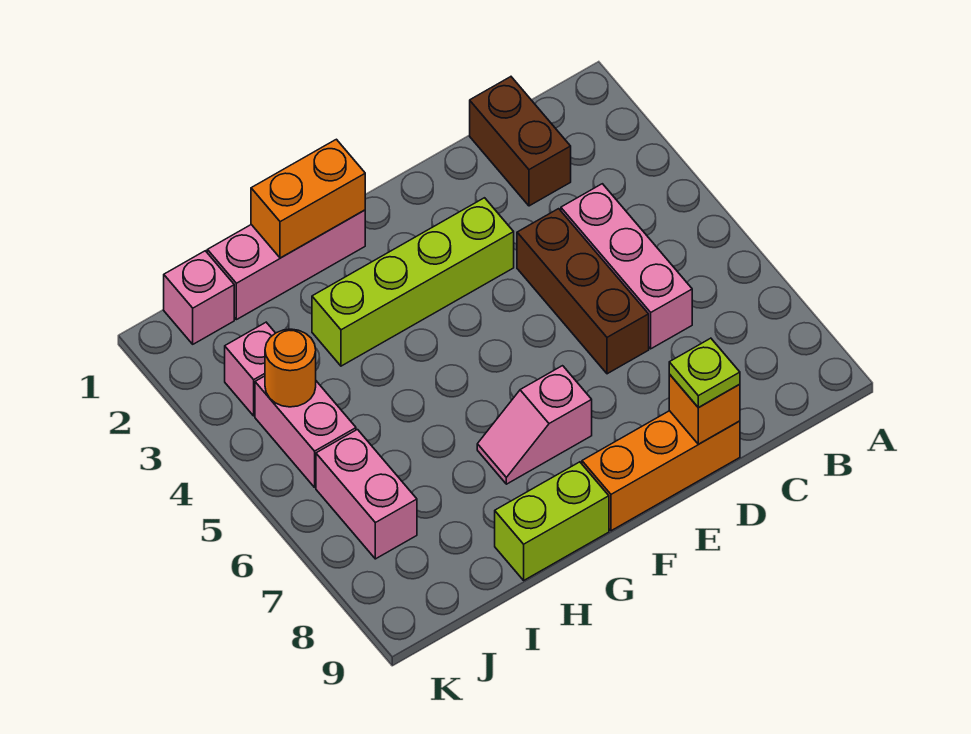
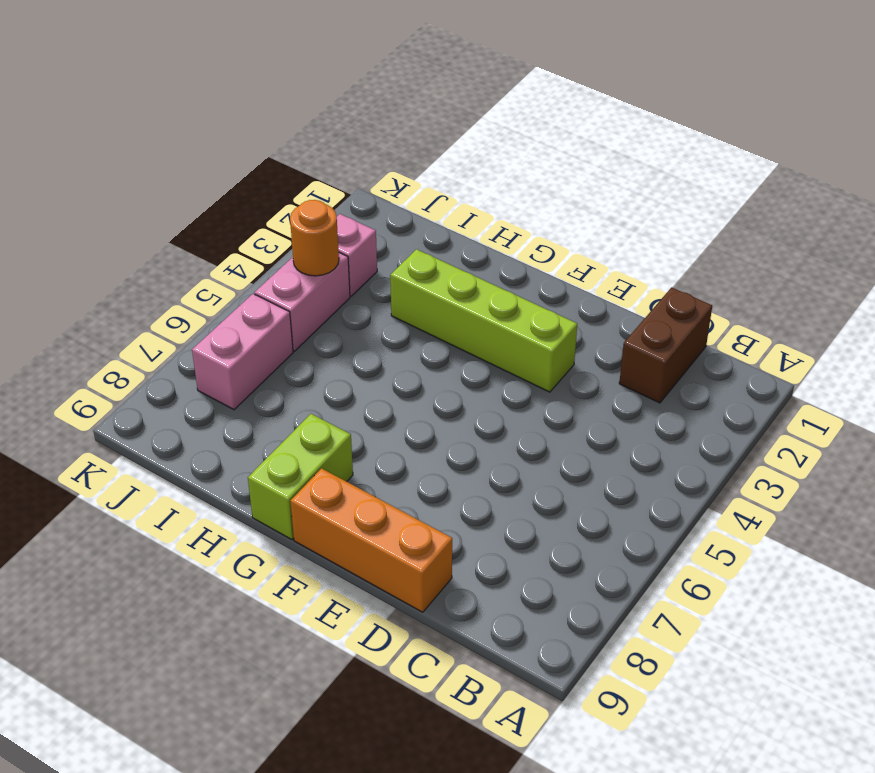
lime brick G8:G9 level 1 -> lime brick G9:H9 level 1
none -> pink brick C4:C6 level 1
none -> brown brick D4:D6 level 1
none -> pink slope F7:G7 level 1 top F

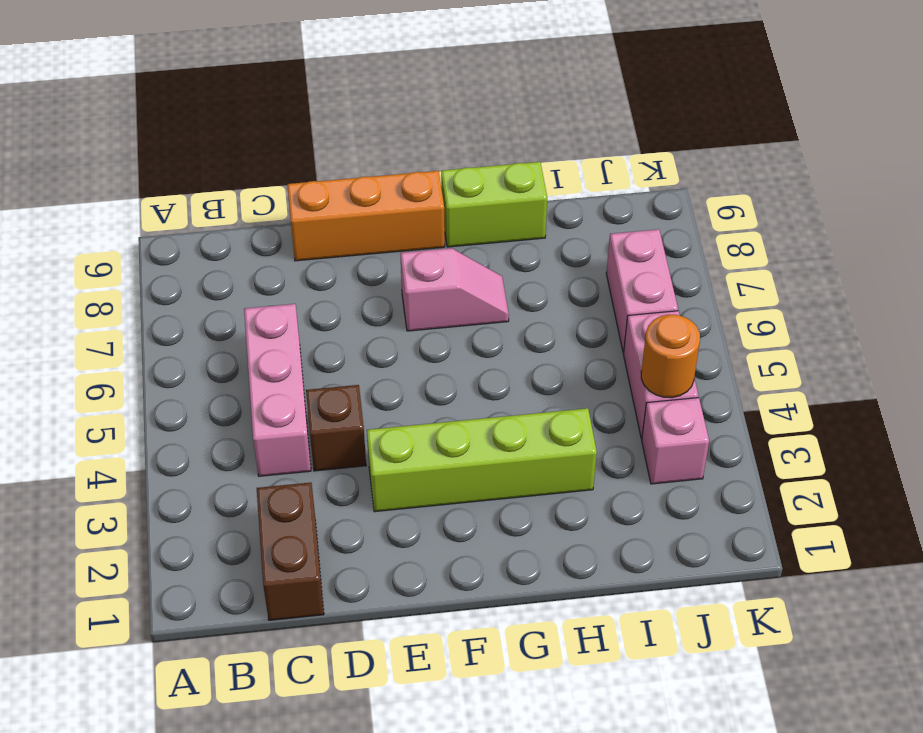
brown brick D4 level 1 -> brown brick D4:D6 level 1
none -> pink brick G1:I1 level 1
none -> pink brick J1 level 1
none -> orange brick D9 level 2

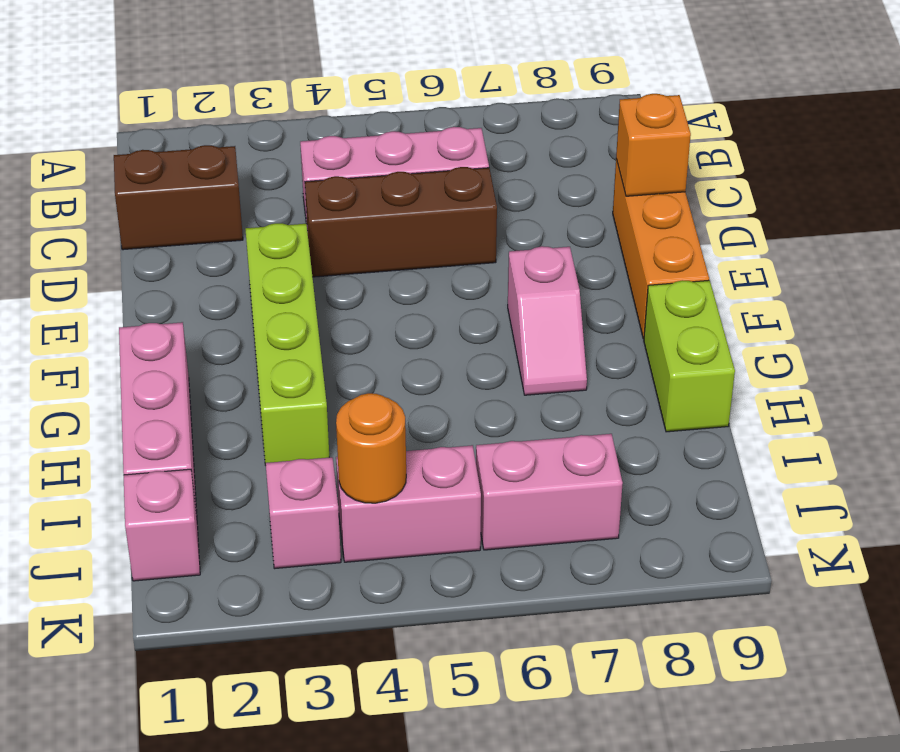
none -> orange brick G1:H1 level 2
none -> lime plate D9 level 3

